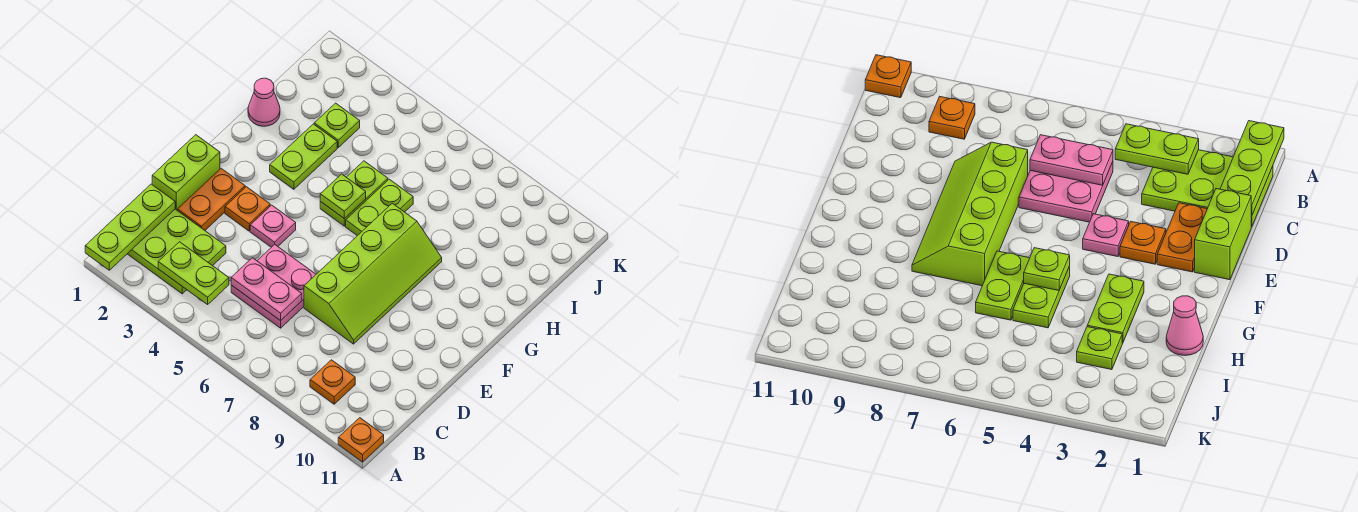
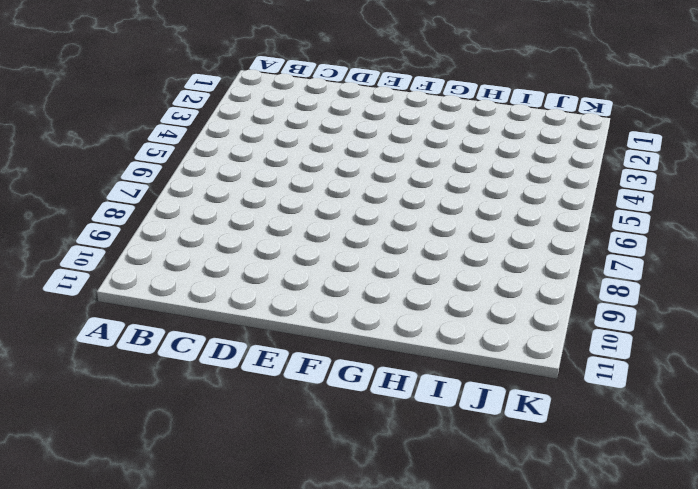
none -> orange plate A11 level 1
none -> lime plate B1:C3 level 1
none -> orange plate B9 level 1

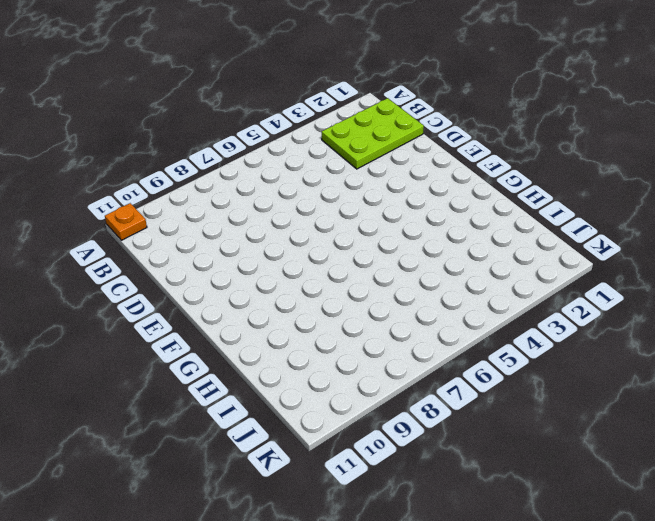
none -> orange plate B9 level 1
none -> pink plate C5:D6 level 1
none -> lime brick D1:E1 level 1

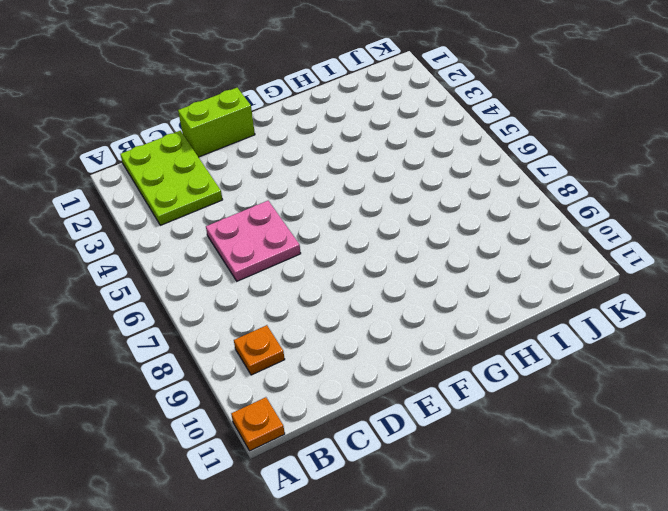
none -> orange plate D2:E2 level 1
none -> lime slope D7:G8 level 1 top 7
none -> orange plate E3 level 1

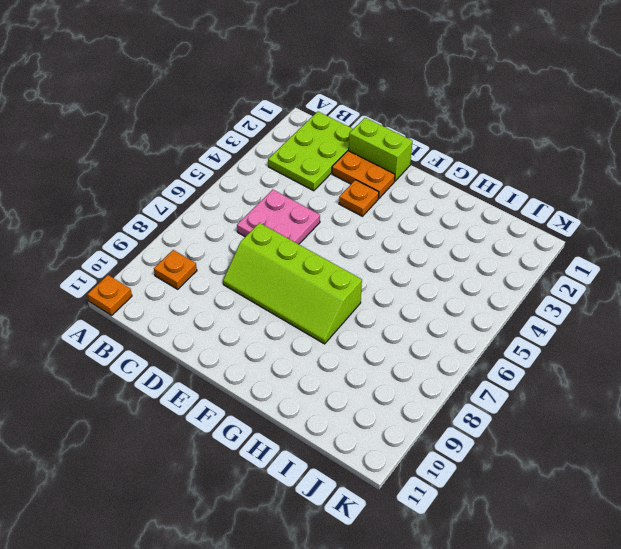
none -> pink plate E4 level 1
none -> lime plate G3:H3 level 1
none -> lime plate G5:H5 level 1

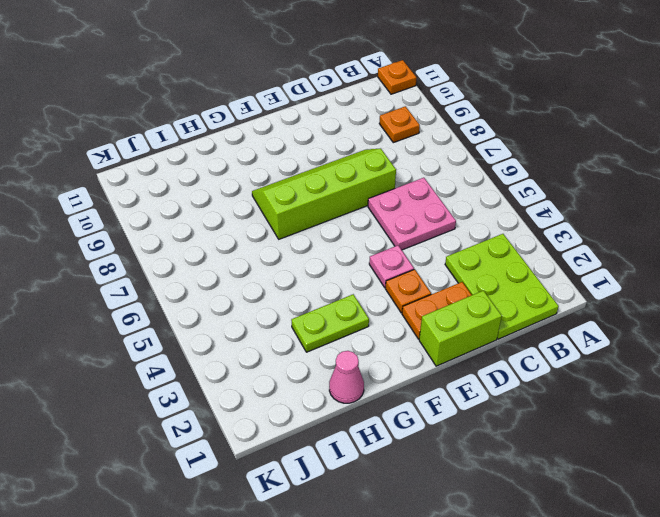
none -> lime plate G5:H5 level 1
none -> lime plate G6:H6 level 1
none -> lime plate I3 level 1

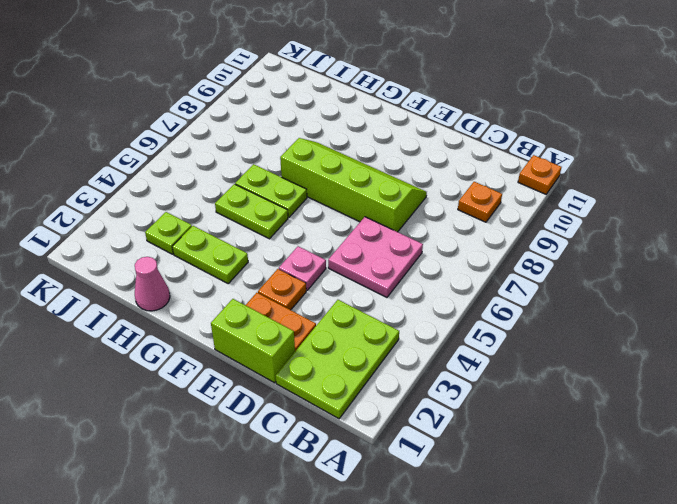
none -> lime plate A1:C1 level 2
none -> lime plate B3:B4 level 2
none -> pink plate C5:C6 level 2

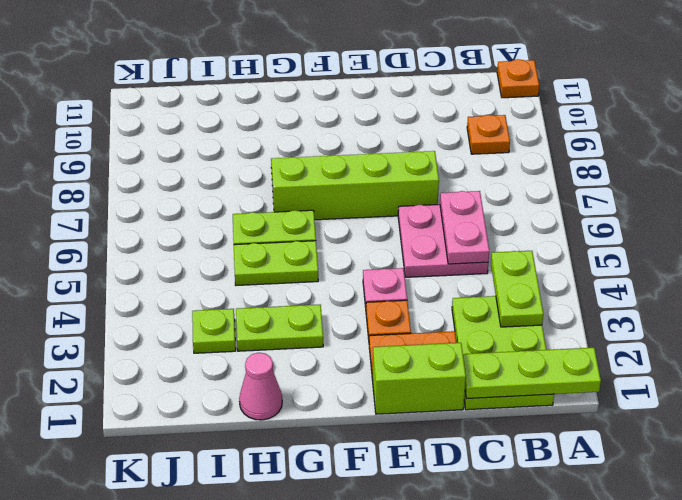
none -> lime plate G5 level 2

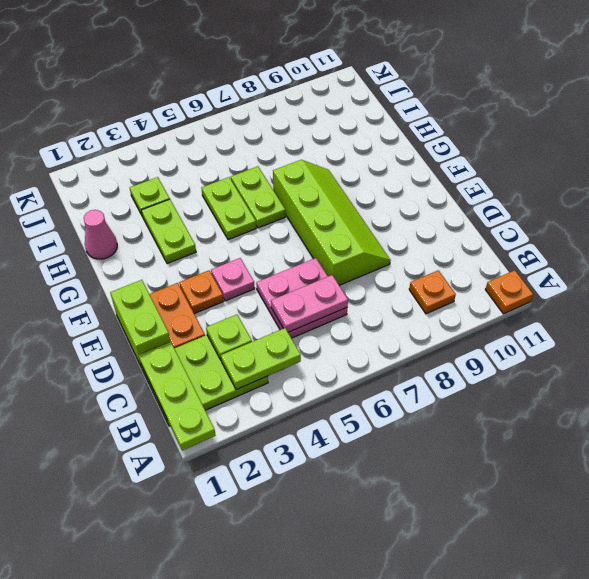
lime plate C3 level 2 -> lime plate G5 level 2

